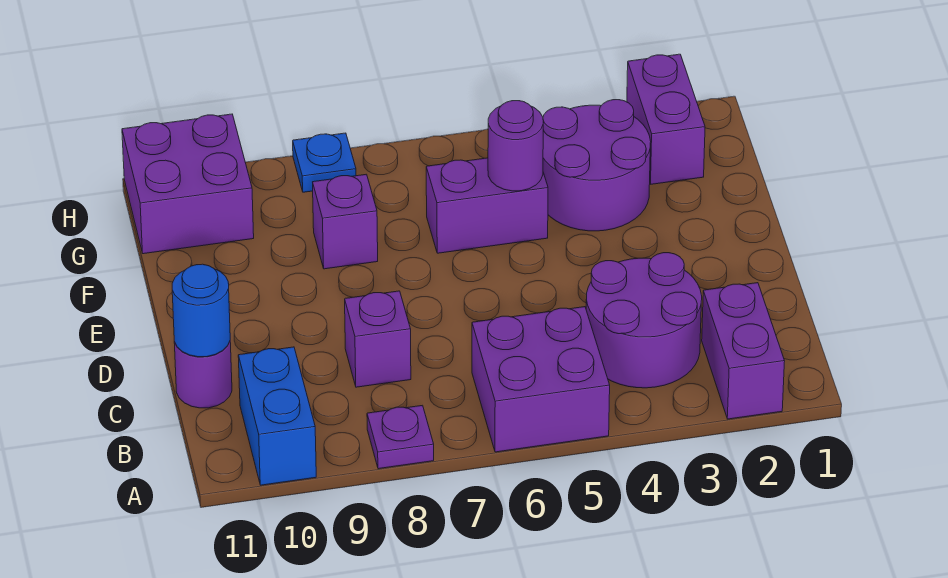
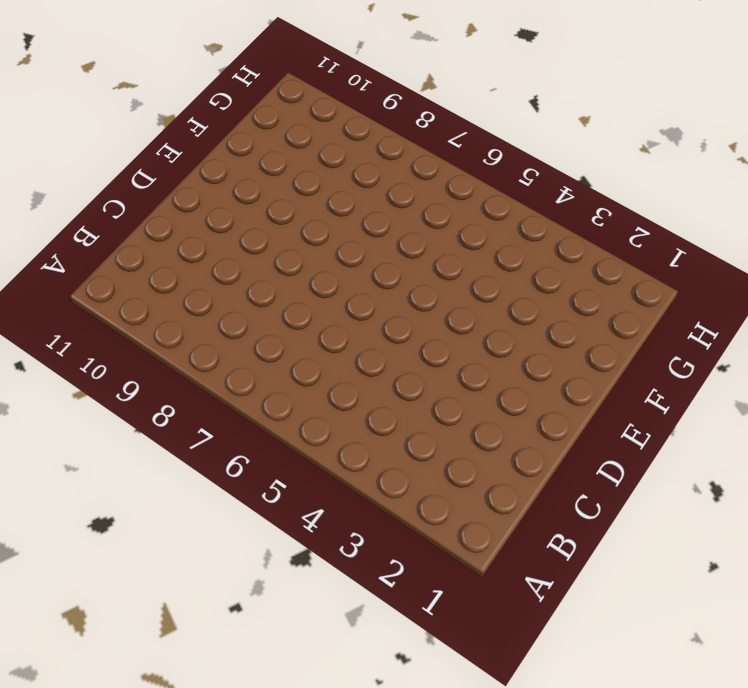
none -> purple brick A2:B2 level 1
none -> purple brick A5:B6 level 1
none -> purple plate A8 level 1

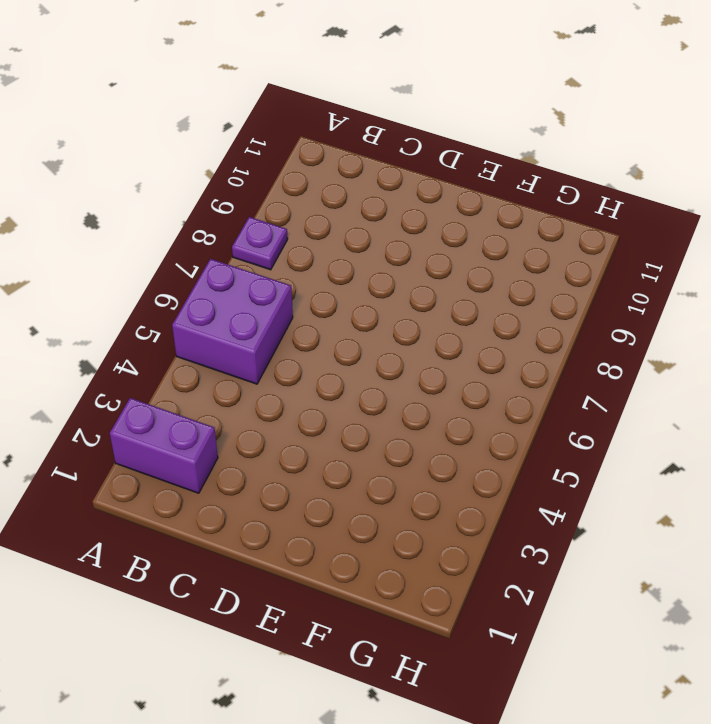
none -> blue brick A10:B10 level 1
none -> purple round brick B3:C4 level 1
none -> purple brick C8 level 1

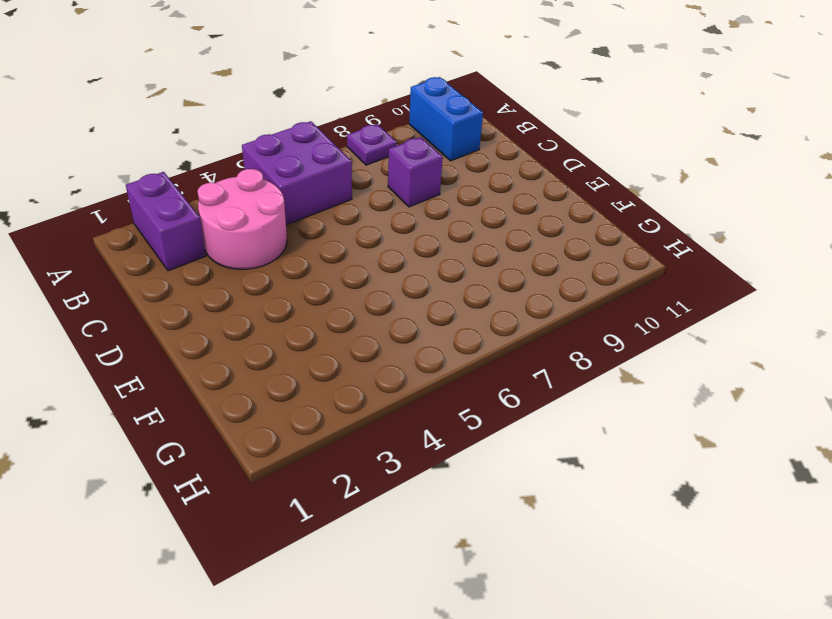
pink round brick B3:C4 level 1 -> purple round brick B3:C4 level 1
none -> purple round brick C11 level 1
none -> purple round brick F3:G4 level 1
none -> purple brick F5:F6 level 1

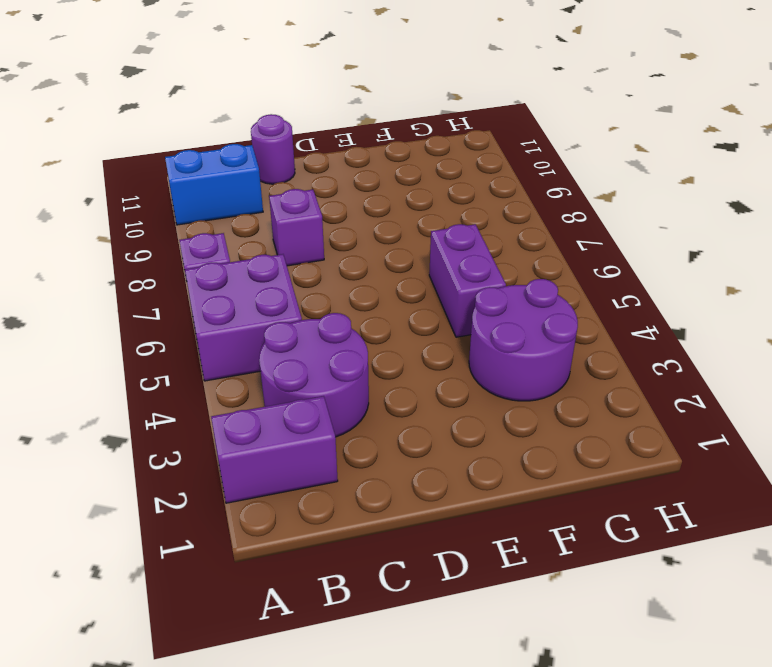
none -> purple brick F8 level 1
none -> purple brick G2:H2 level 1
none -> purple brick G10:H11 level 1

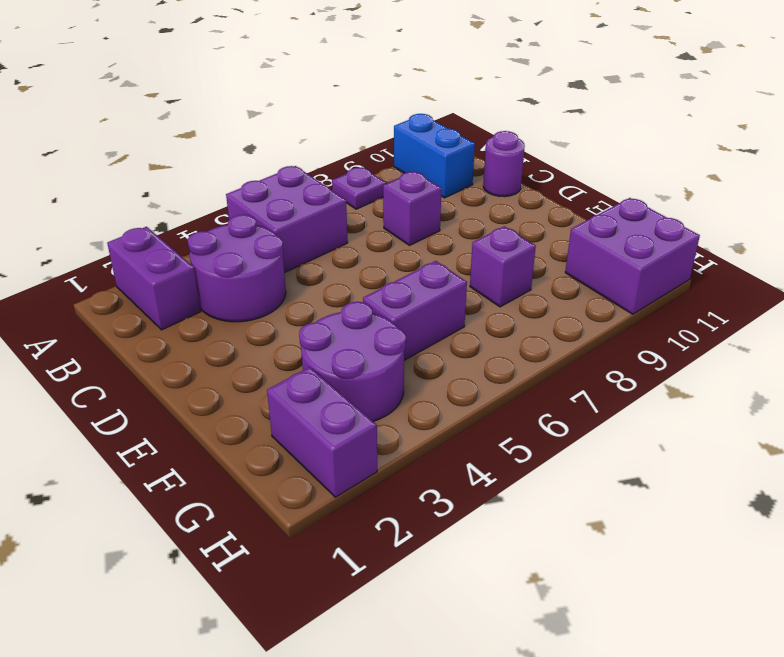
none -> blue plate H8 level 1
none -> blue round brick C11 level 2
none -> purple round brick F5 level 2

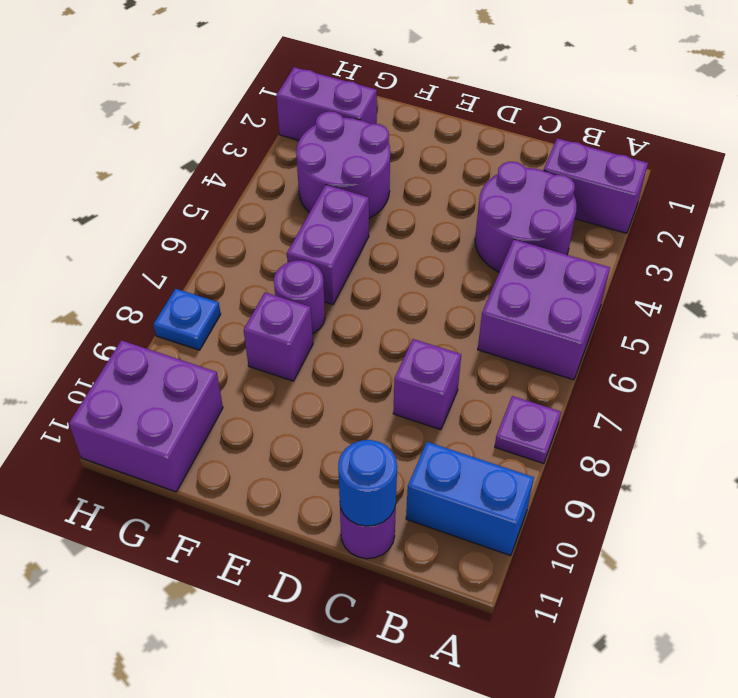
purple round brick F7 level 1 -> purple round brick F5 level 2

